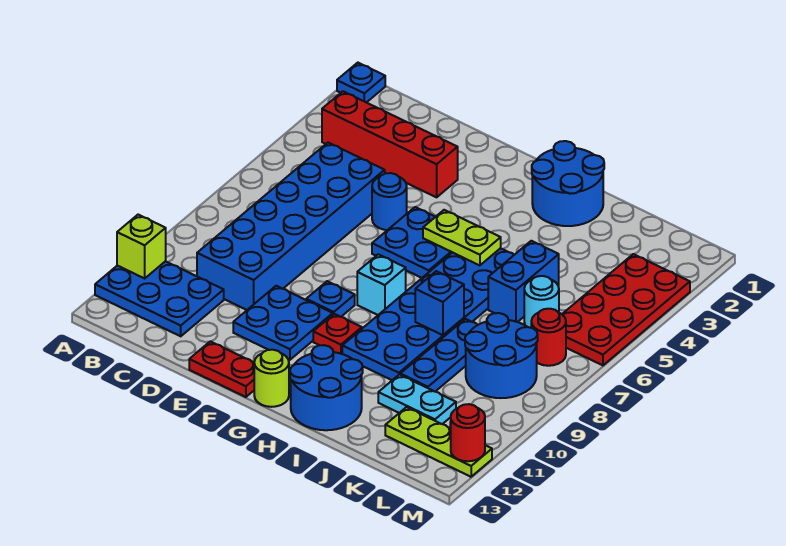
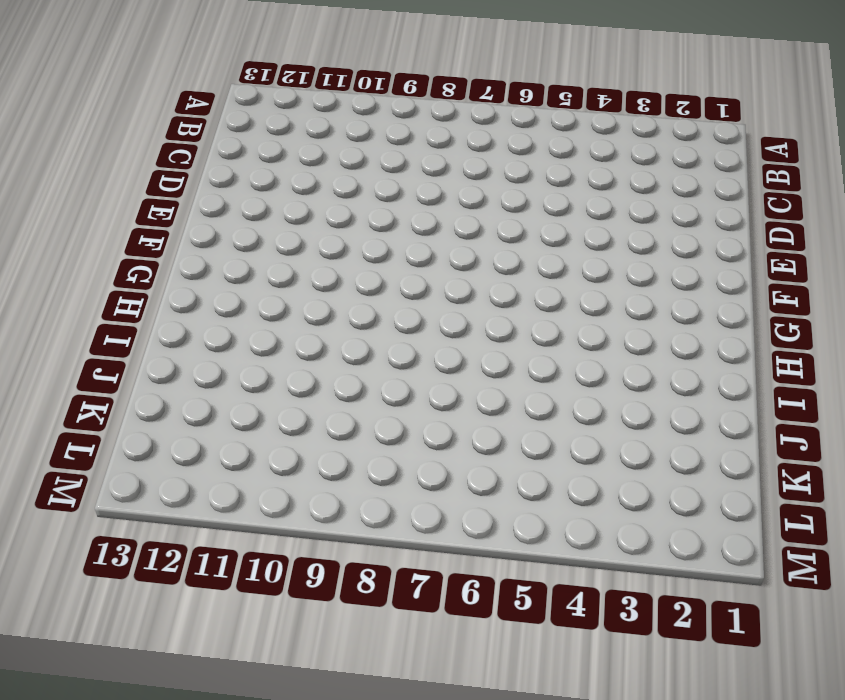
none -> blue plate A1 level 1
none -> blue plate A11:C12 level 1
none -> red brick B3:E3 level 1

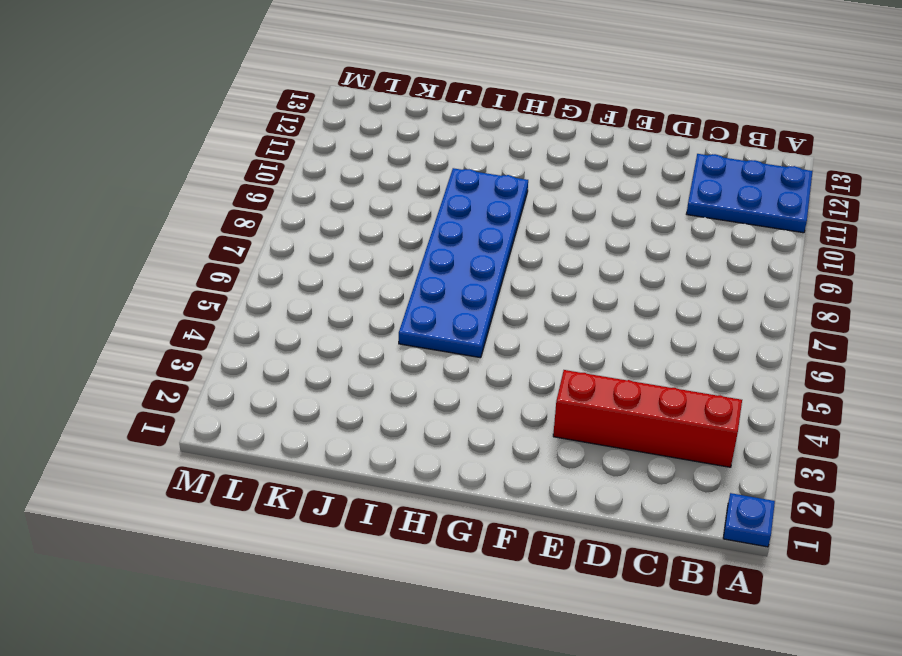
none -> blue brick C5:D10 level 1
none -> blue round brick E5 level 1
none -> blue plate E10:F11 level 1

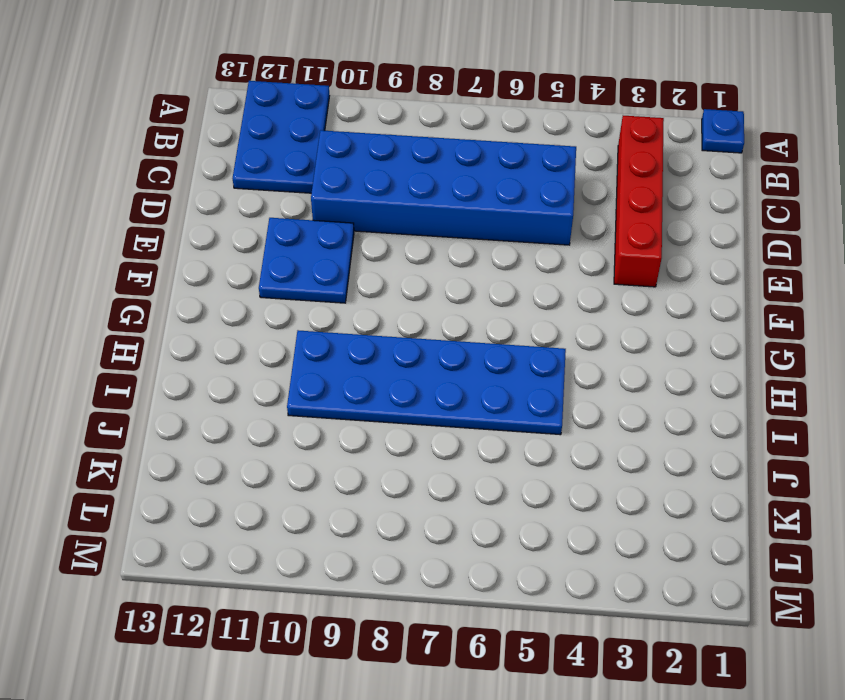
none -> blue round brick E5 level 1
none -> red plate E13:F13 level 1
none -> blue plate F5:G6 level 1

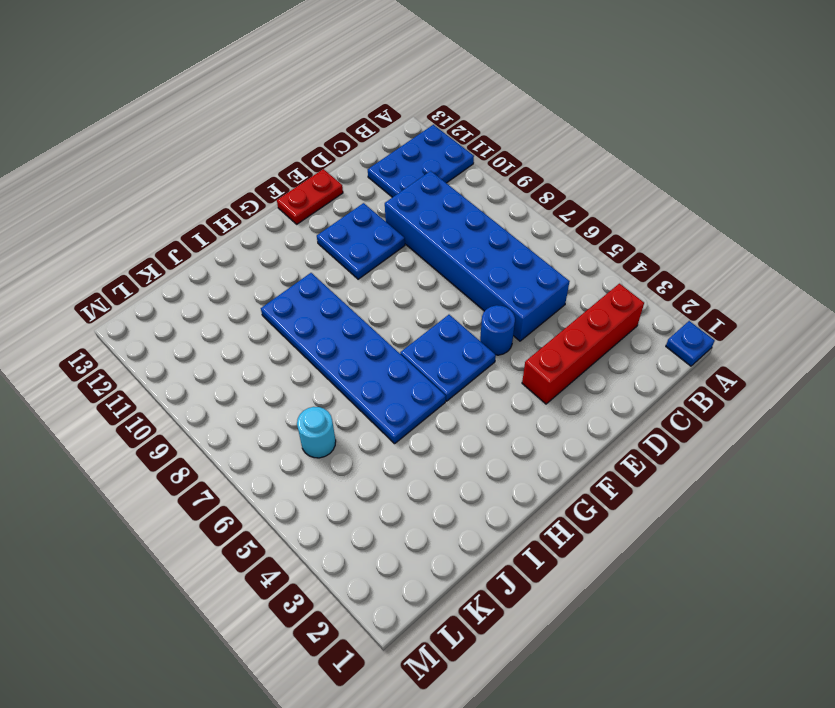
none -> blue plate F9 level 1
none -> cyan brick G8 level 1
none -> red plate G10 level 1

